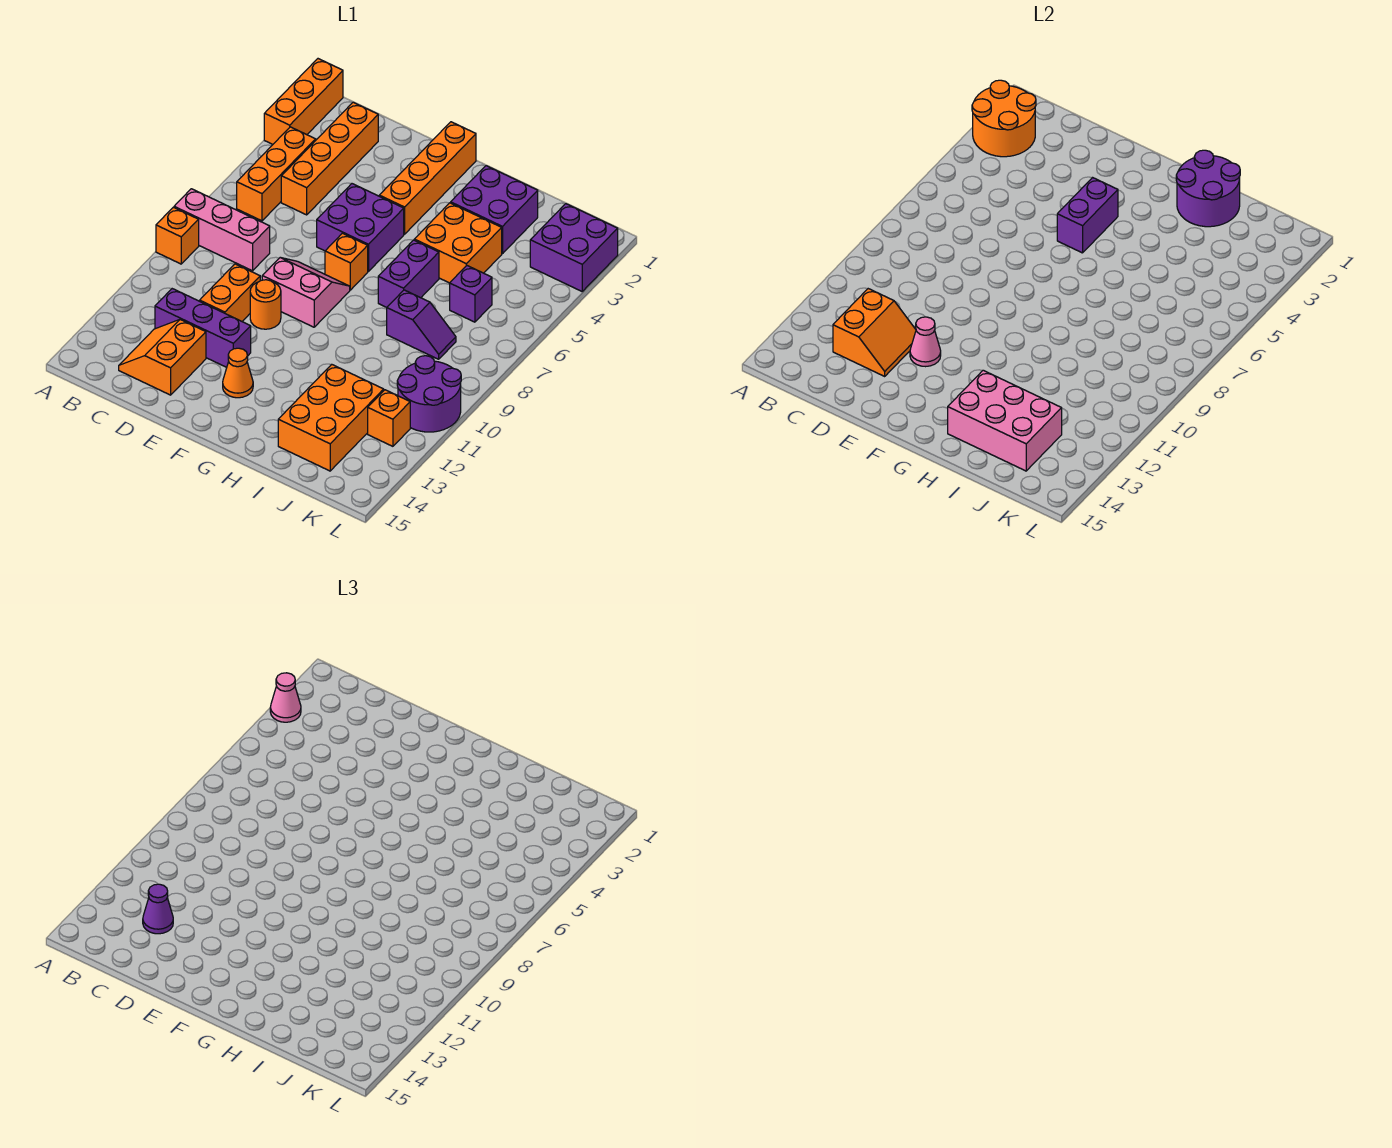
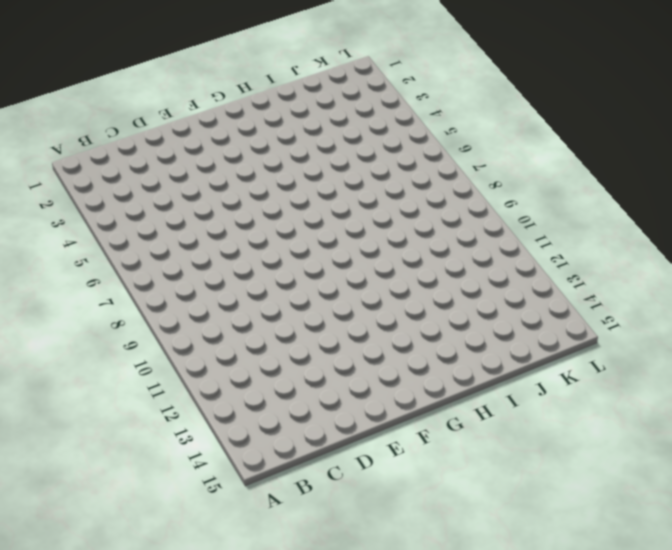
none -> orange brick A1:A3 level 1
none -> pink brick A8:C8 level 1
none -> orange brick A9 level 1
none -> orange brick B4:B6 level 1

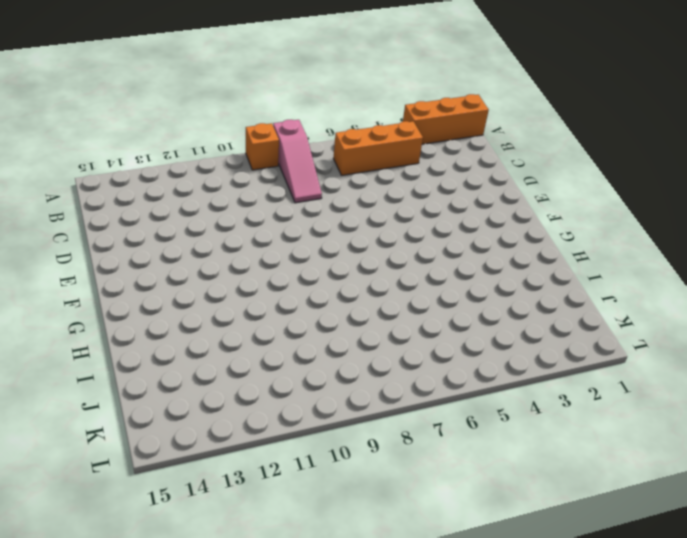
pink slope A8:C8 level 1 top A -> pink brick A8:C8 level 1
none -> orange brick C2:C5 level 1
none -> purple brick C12:E12 level 1
none -> orange slope C13:D14 level 1 top D
none -> orange brick D10:D11 level 1

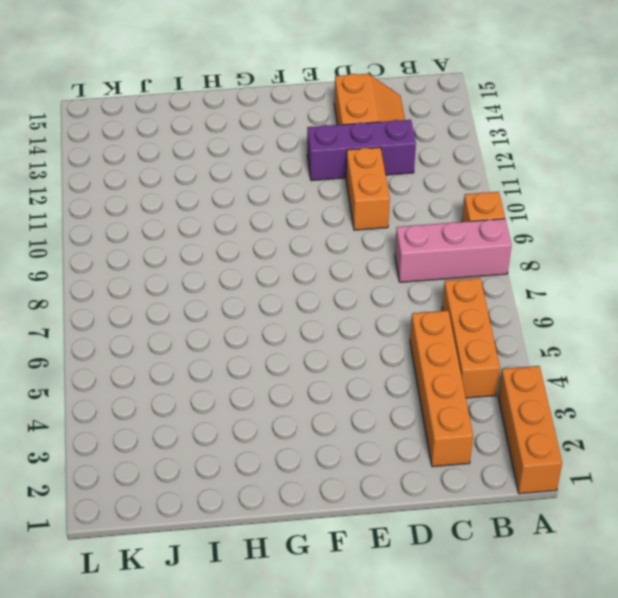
none -> purple brick E5:F6 level 1
none -> pink slope E8:F9 level 1 top 9
none -> orange round brick E10 level 1
none -> orange brick F1:F4 level 1

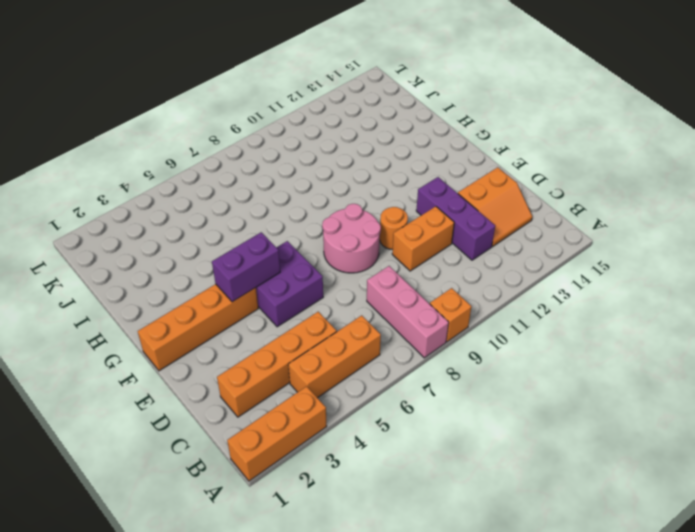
pink round brick E8:F9 level 1 -> pink slope E8:F9 level 1 top 9
none -> orange brick F7 level 1
none -> orange cone F13 level 1
none -> purple brick H2:I3 level 1
none -> orange brick H4:I5 level 1

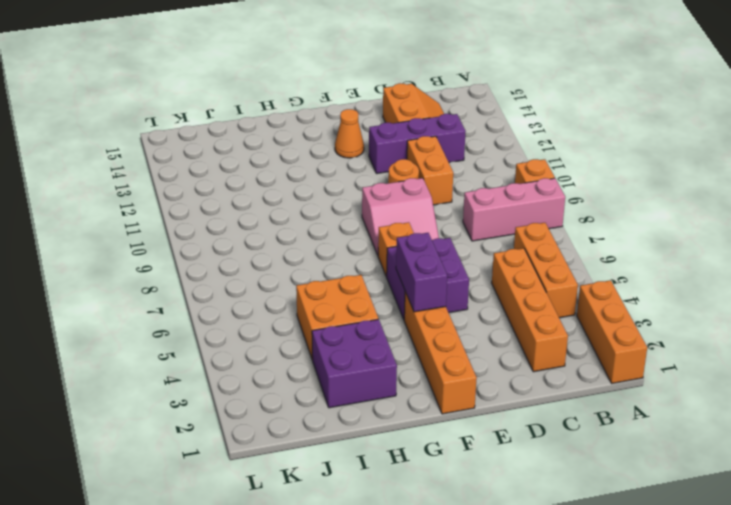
none -> purple brick H6:H7 level 1
none -> purple slope I8:J8 level 1 top I
none -> orange brick I12:J14 level 1
none -> purple brick J6 level 1

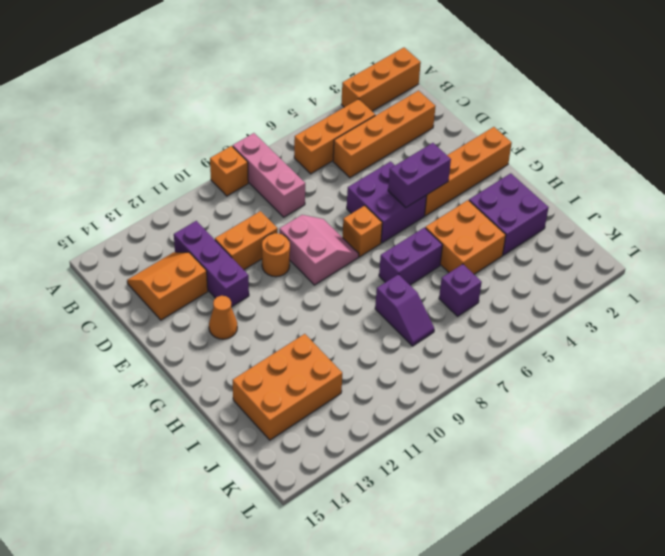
none -> purple brick K2:L3 level 1
none -> purple round brick K10:L11 level 1
none -> orange brick K12 level 1
none -> orange round brick A2:B3 level 2

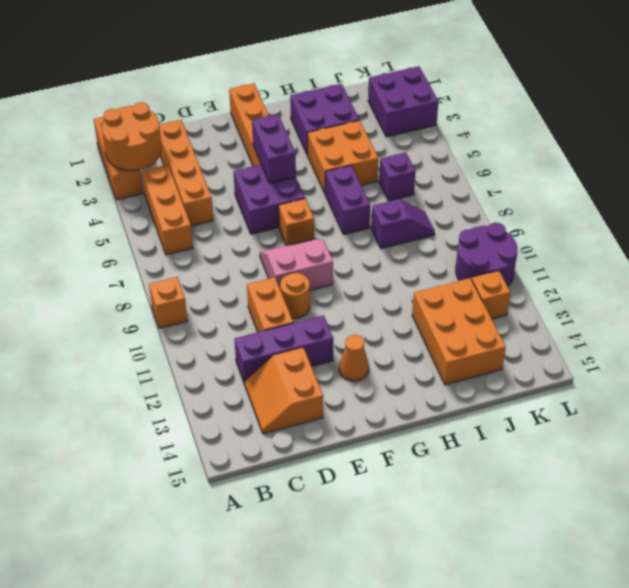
none -> pink brick A8:C8 level 1
none -> orange slope C12:D13 level 2 top C
none -> pink cone E12 level 2
none -> purple round brick H1:I2 level 2

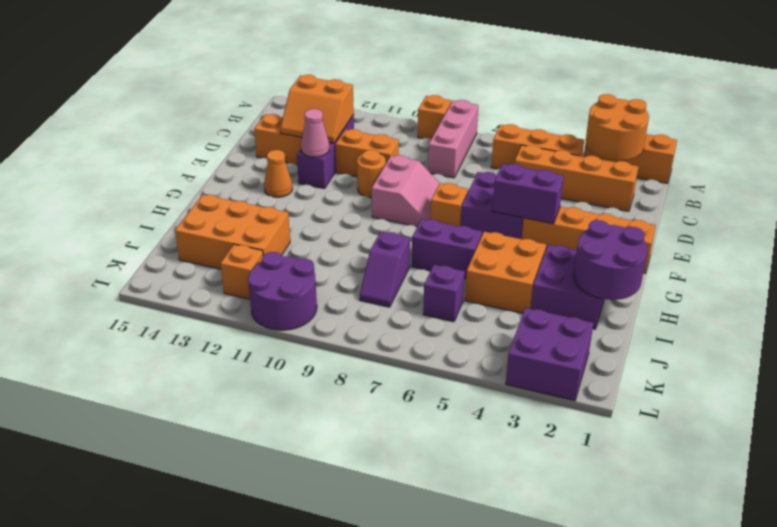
none -> pink brick H13:J14 level 2
none -> pink cone A3 level 3
none -> purple cone C13 level 3

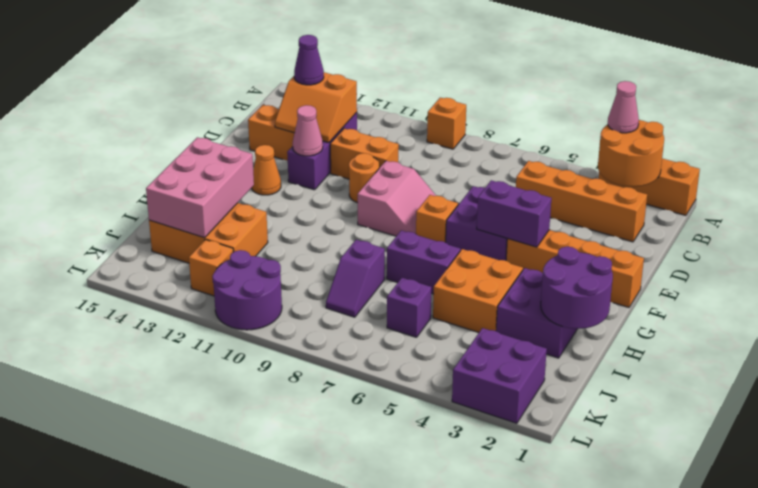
none -> pink brick A8:C8 level 1
none -> orange brick B4:B6 level 1

